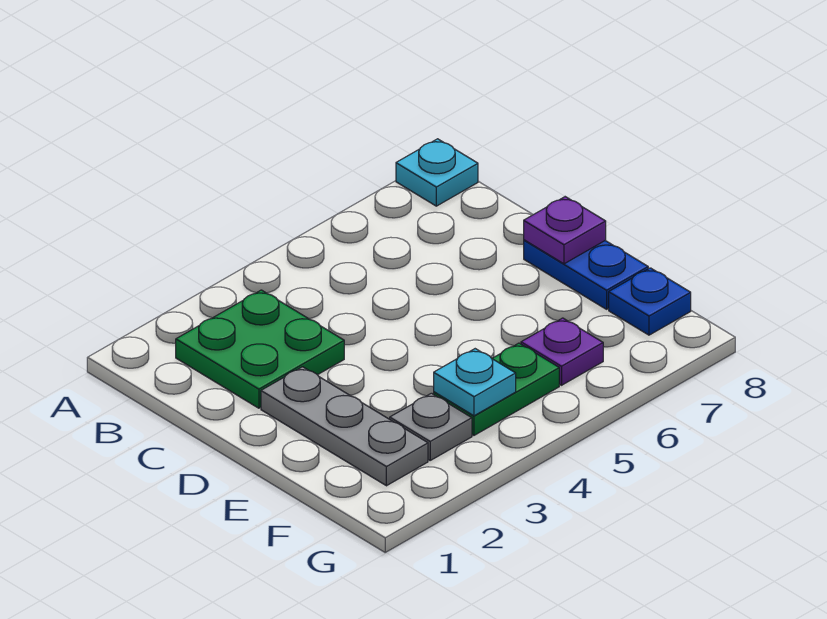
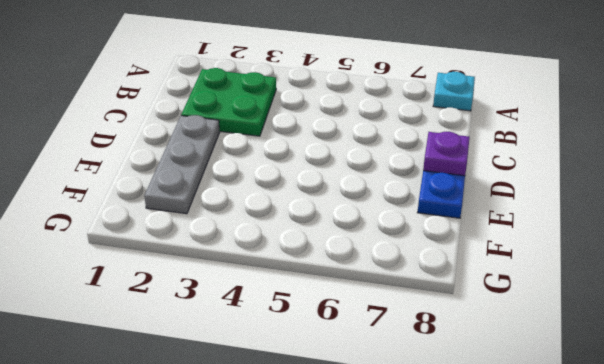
none -> grey plate F3 level 1
none -> green plate F4:F5 level 1

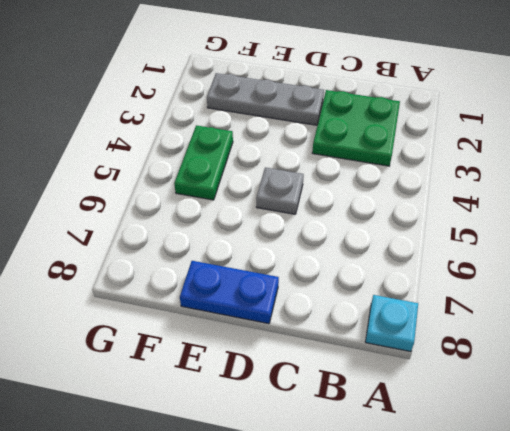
grey plate D5 level 1 -> grey plate F3 level 1
none -> purple plate F6 level 1
none -> blue plate F8 level 1

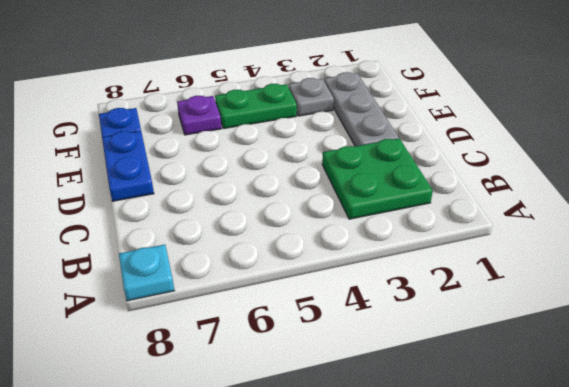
none -> purple plate D8 level 2
none -> cyan plate F4 level 2

